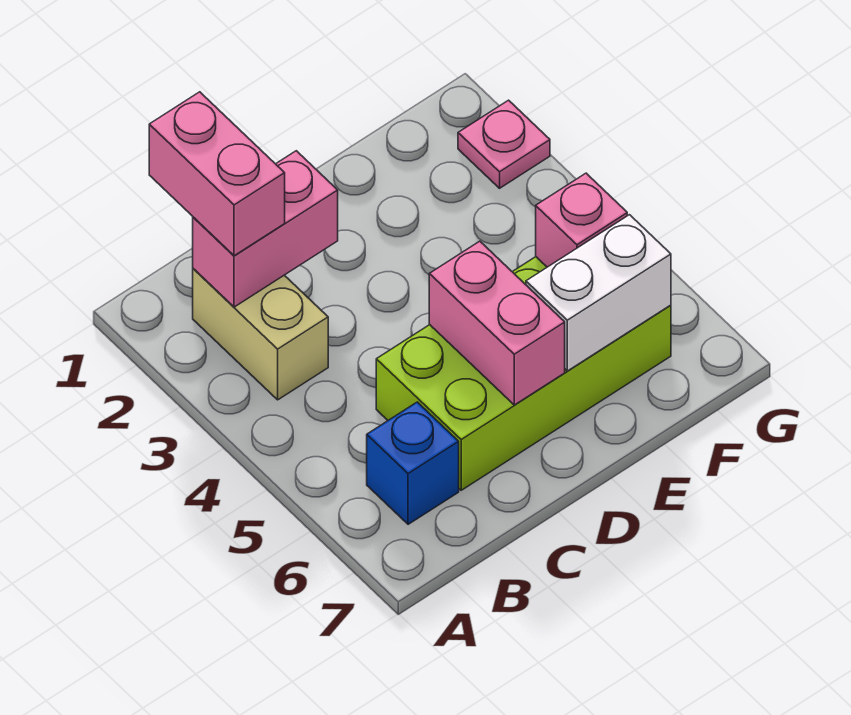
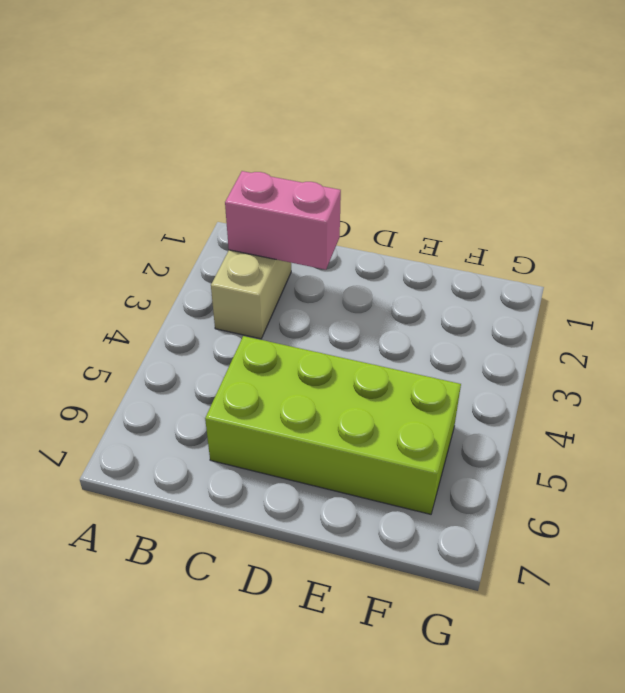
none -> blue brick B6 level 1
none -> pink plate G2 level 1

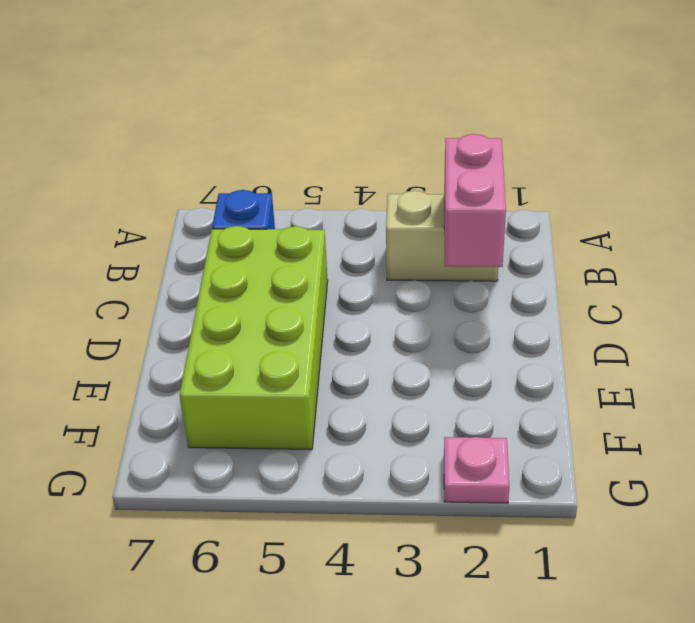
none -> pink brick D5:D6 level 2
none -> white brick E6:F6 level 2

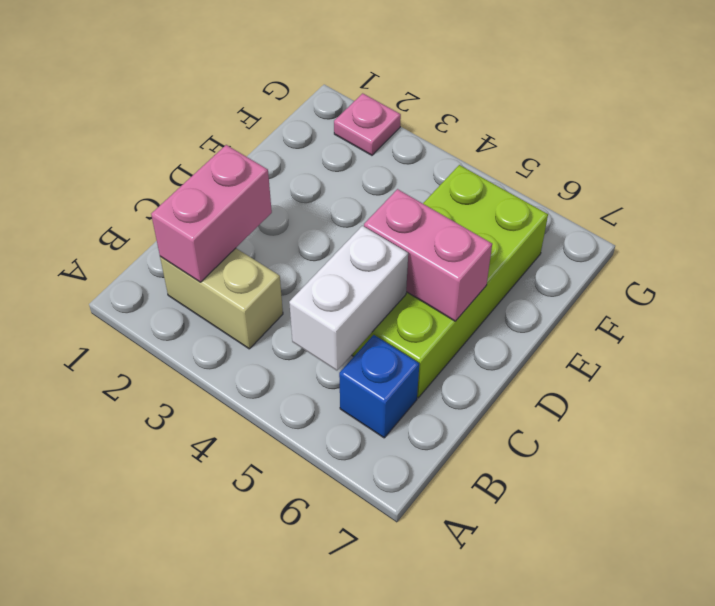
white brick B5:C5 level 2 -> white brick E6:F6 level 2
none -> pink brick F5 level 2
none -> pink brick B1:B2 level 3

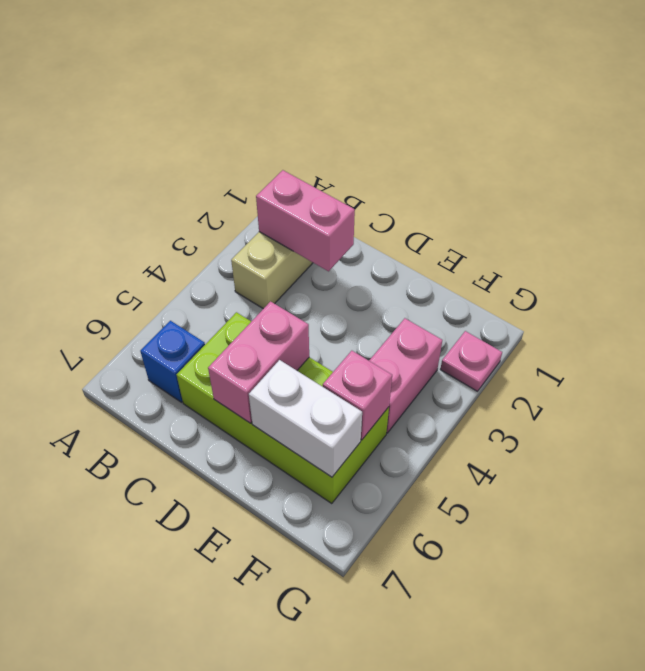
pink brick F3:F4 level 1 -> pink brick B1:B2 level 3

